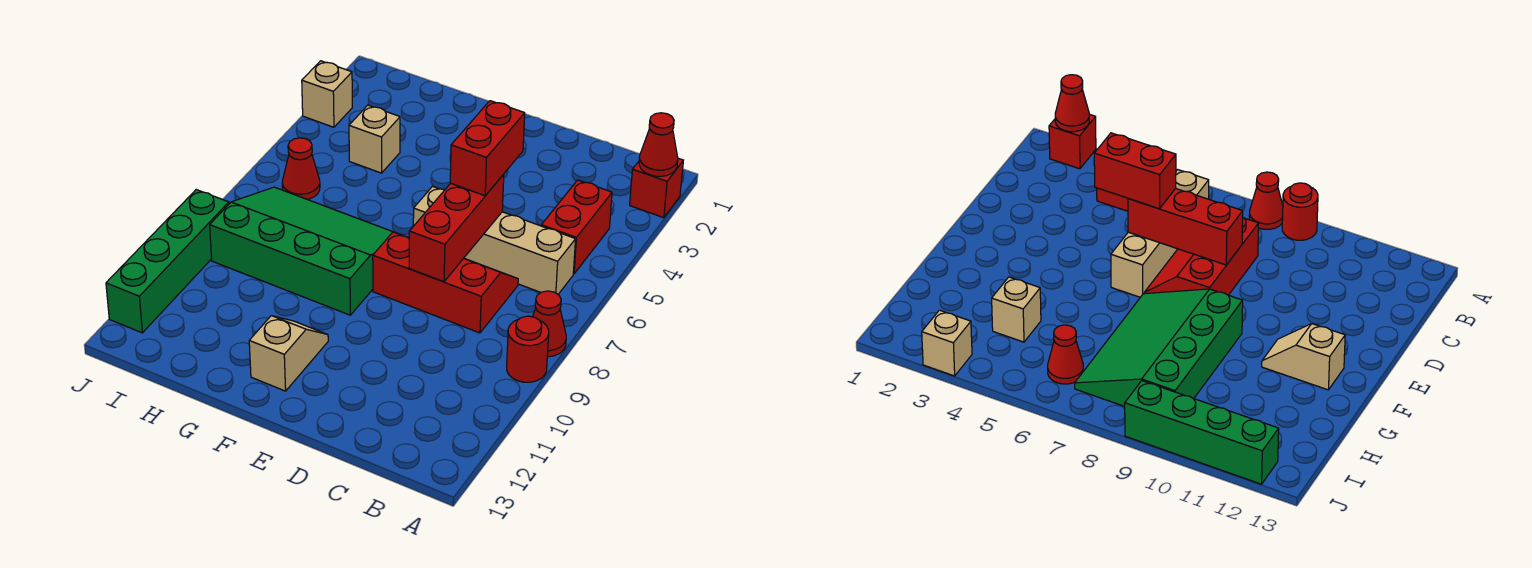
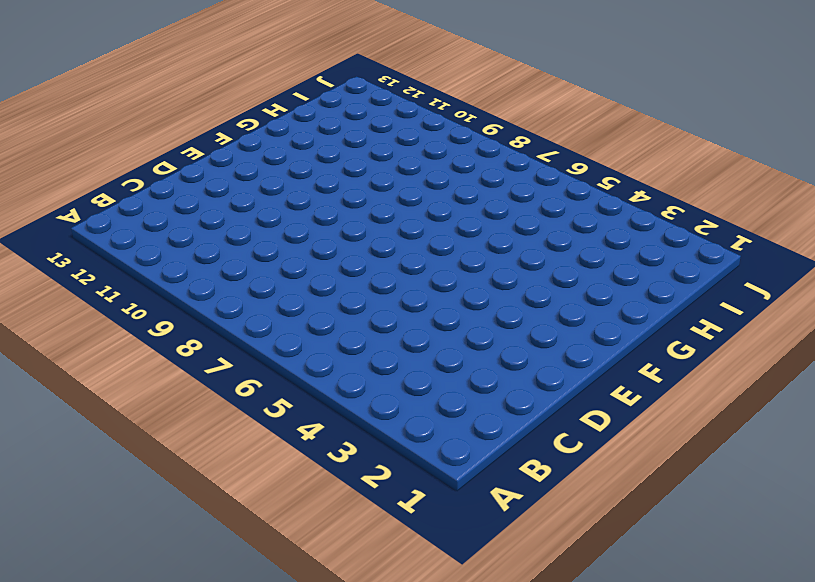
none -> red brick A2 level 1
none -> red cone A8 level 1
none -> red round brick A9 level 1

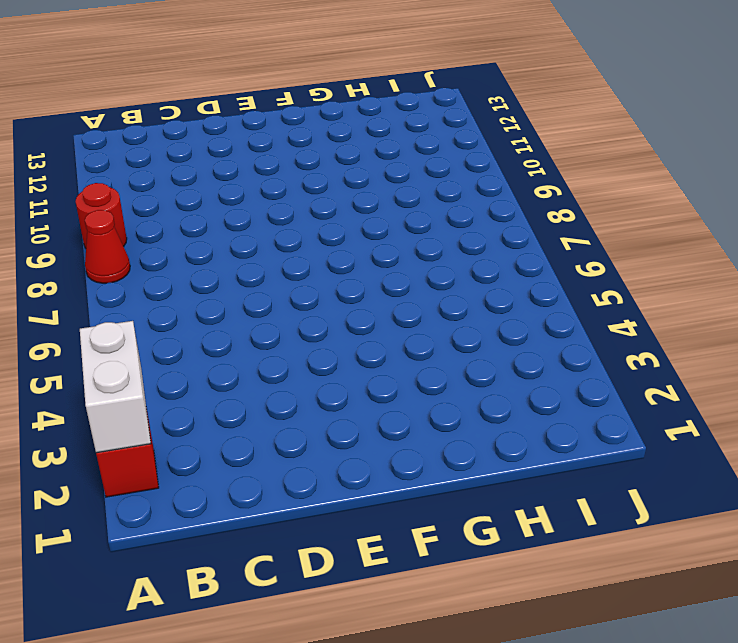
white brick A2:A3 level 2 -> red cone A2 level 2
none -> red brick B4:B5 level 1
none -> tan brick B6:E6 level 1
none -> red slope C7:E8 level 1 top 8

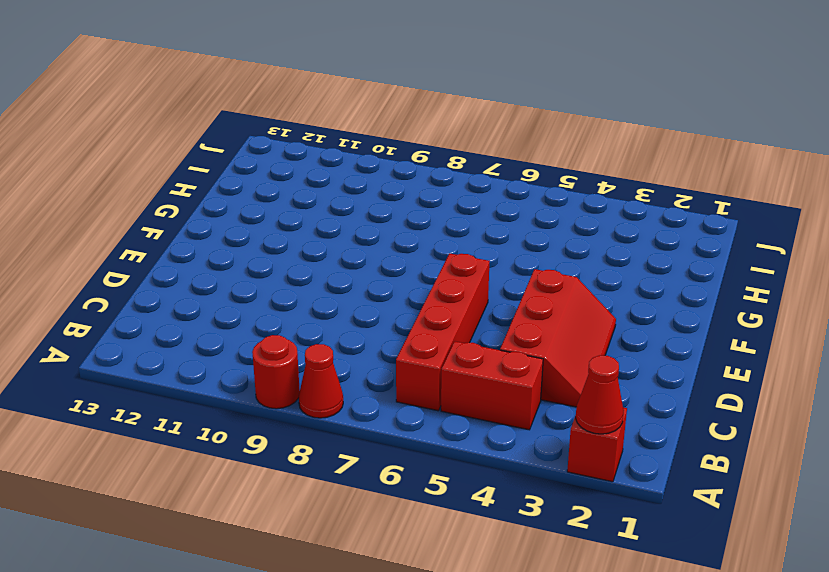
red brick B6:E6 level 1 -> tan brick B6:E6 level 1
red slope C3:E4 level 1 top 4 -> red slope C7:E8 level 1 top 8
none -> green slope F7:I9 level 1 top 9
none -> tan slope F11:F12 level 1 top 12
none -> tan brick H4 level 1

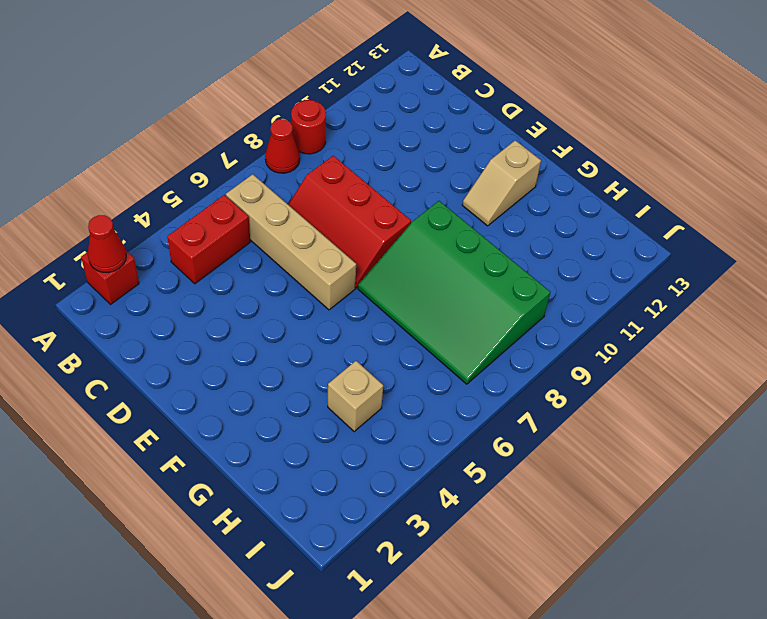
none -> red cone I6 level 1
none -> tan brick J3 level 1
none -> green brick J9:J12 level 1

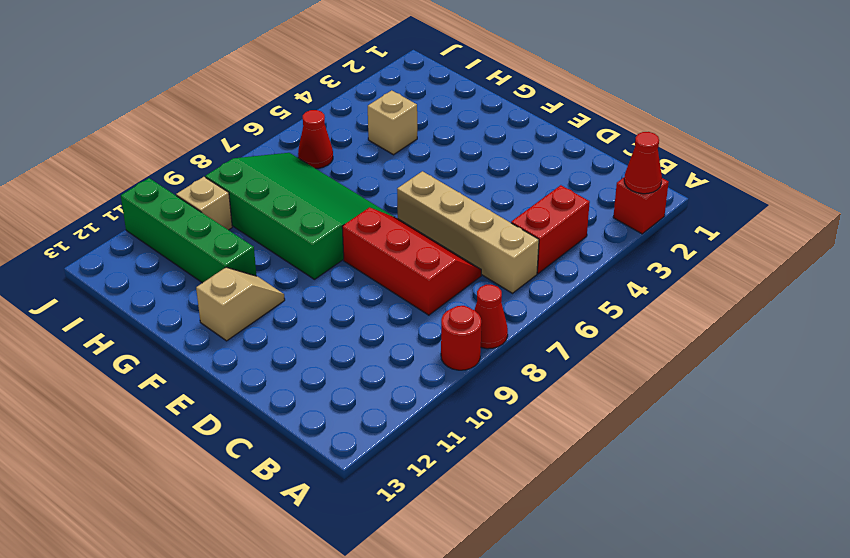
green brick G11:J11 level 1 -> green brick J9:J12 level 1
tan brick I10 level 1 -> tan brick J3 level 1
none -> red brick D6:D8 level 2
none -> red brick D5:D6 level 3

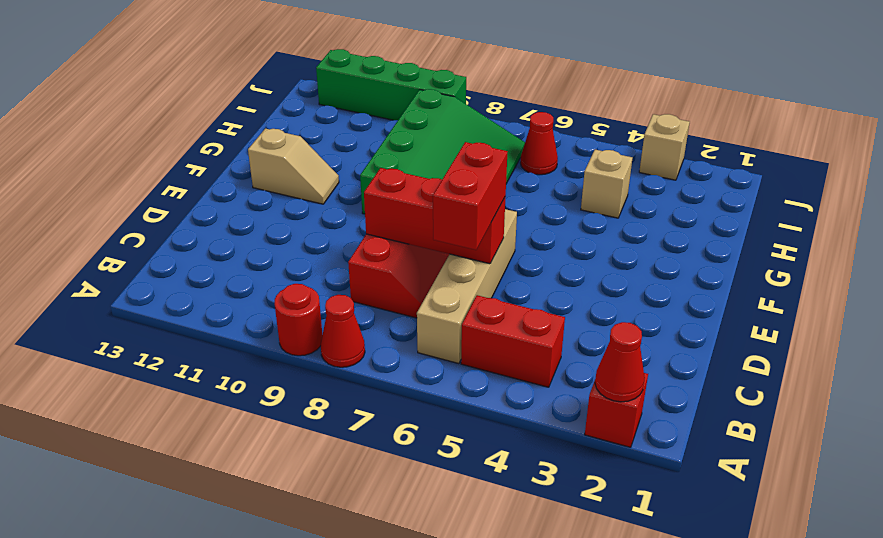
red brick C6:D6 level 3 -> red brick D5:D6 level 3

